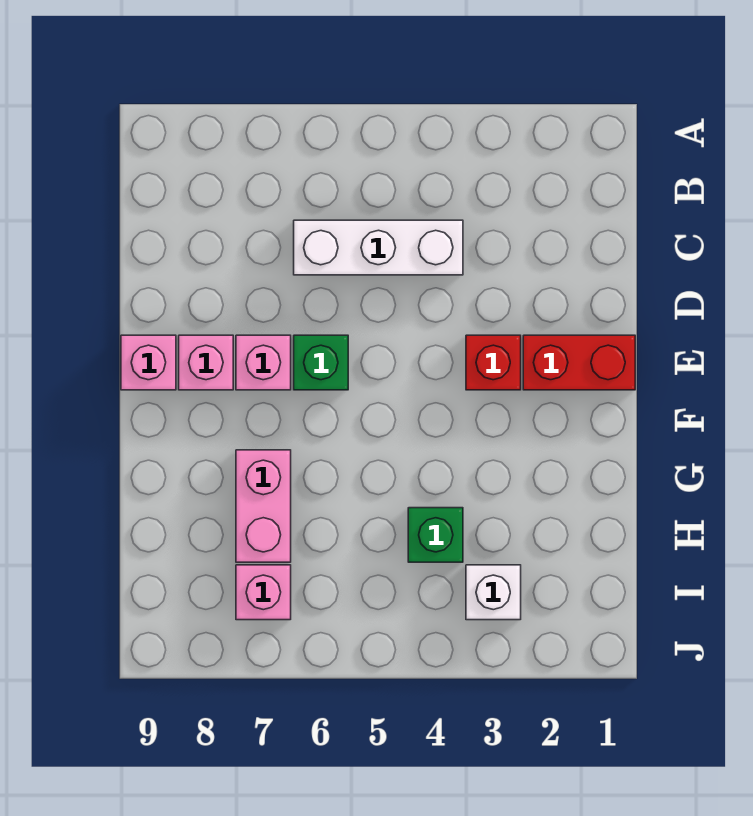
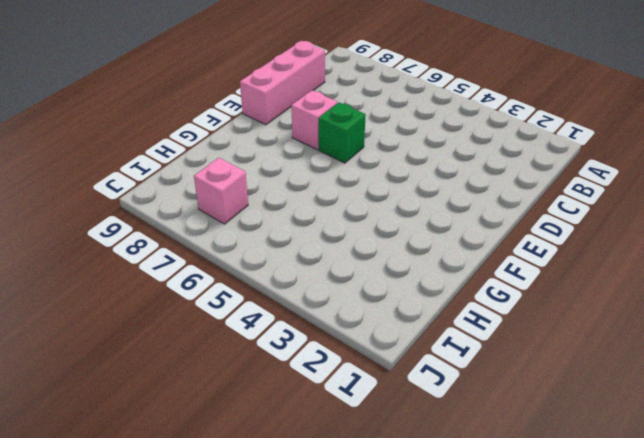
pink brick C9:E9 level 1 -> pink brick E9 level 1
none -> white brick C4:C6 level 1
none -> red brick E1:E2 level 1

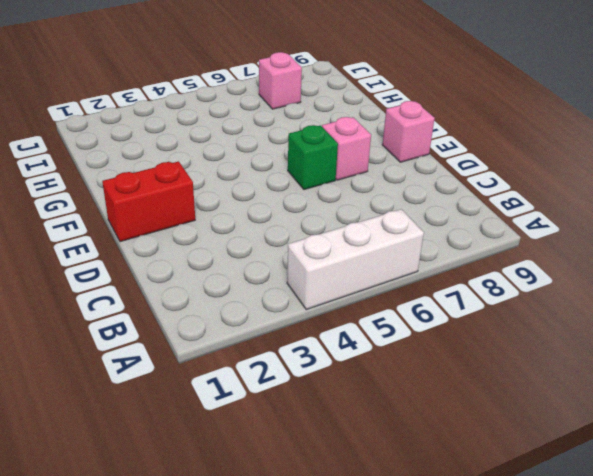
white brick A4:A6 level 1 -> white brick C4:C6 level 1
none -> red brick E3 level 1
none -> pink brick E8 level 1

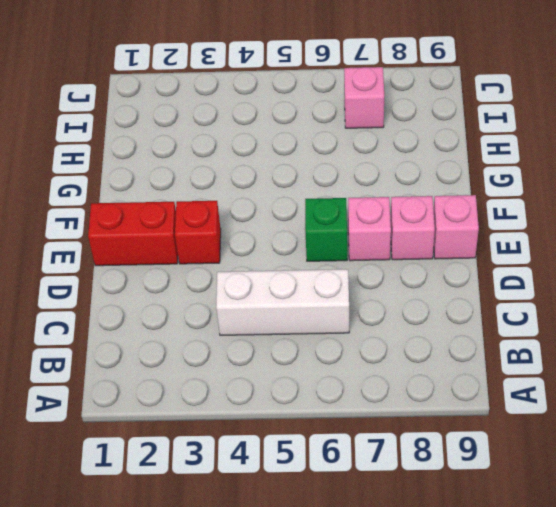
none -> pink brick G7:H7 level 1
none -> green brick H4 level 1

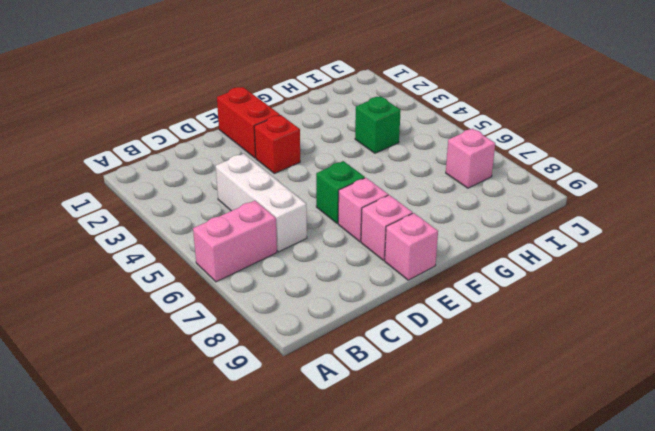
pink brick A6:B6 level 1 -> pink brick G7:H7 level 1
none -> white brick I3 level 1

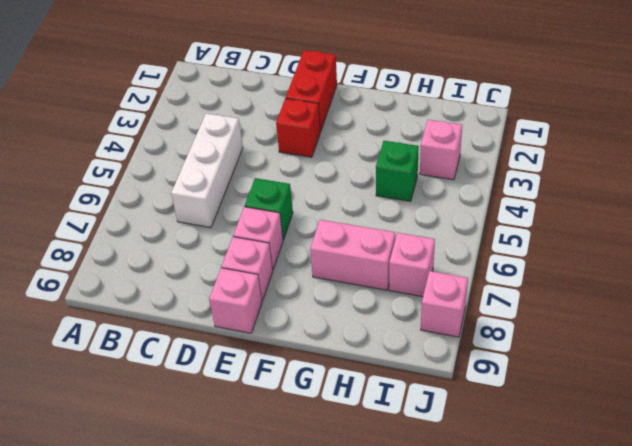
pink brick I3 level 1 -> white brick I3 level 1
pink brick J8 level 1 -> none

